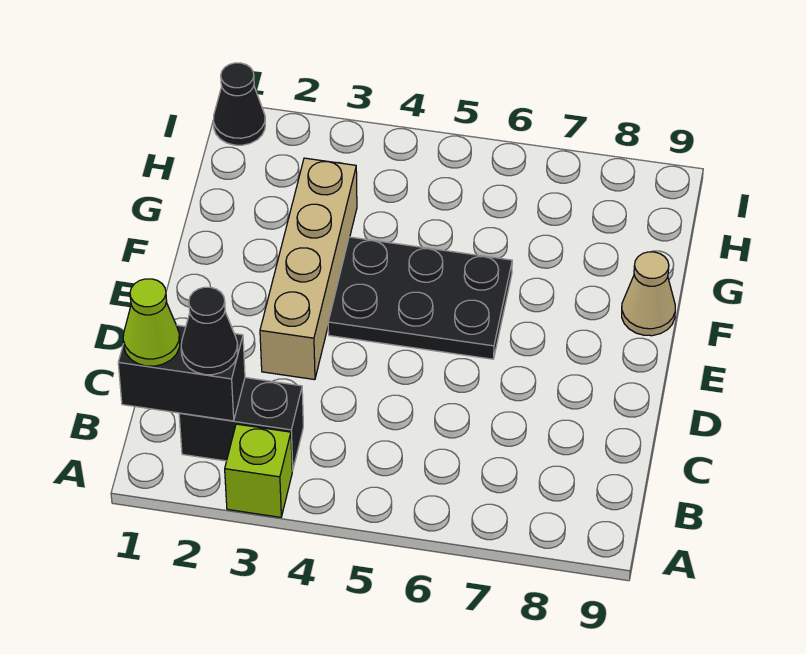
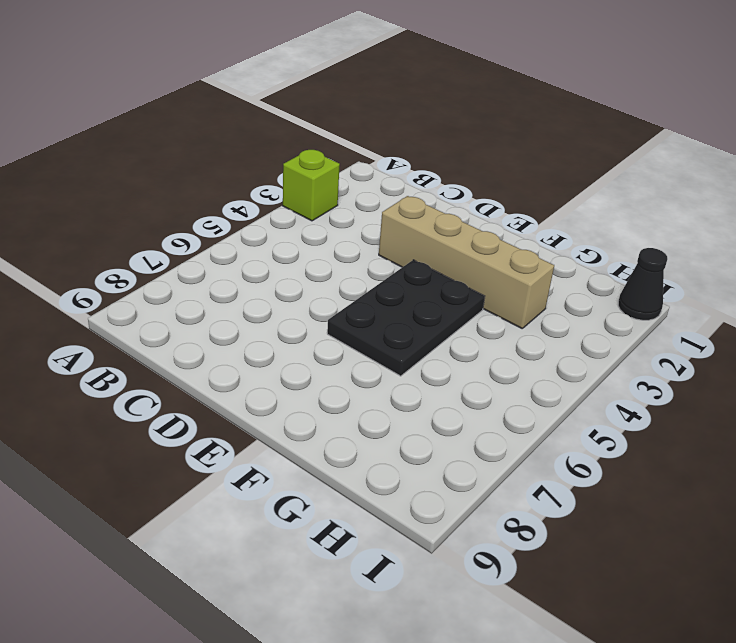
none -> black brick B2:B3 level 1
none -> tan cone F9 level 1

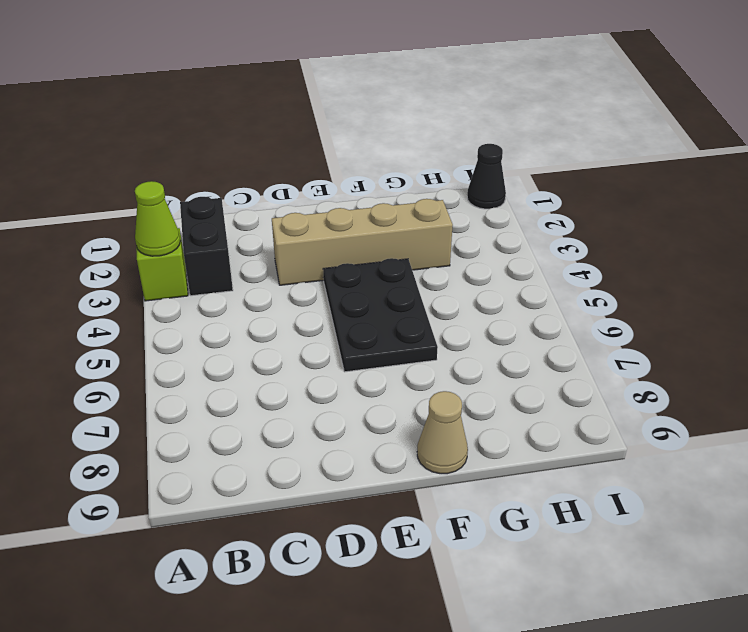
lime cone A3 level 2 -> lime cone B1 level 3
none -> black brick B1:B2 level 2
none -> black cone B2 level 3

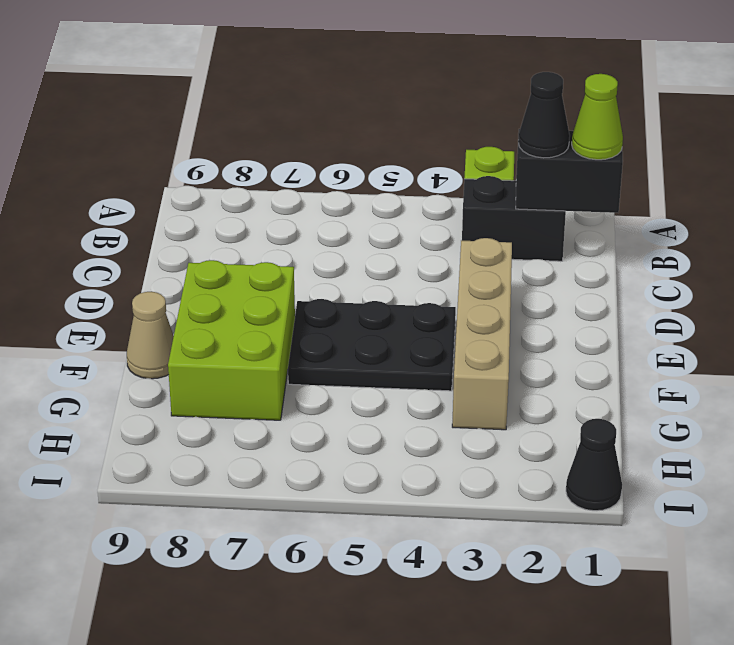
lime brick E7:G8 level 1 -> none

